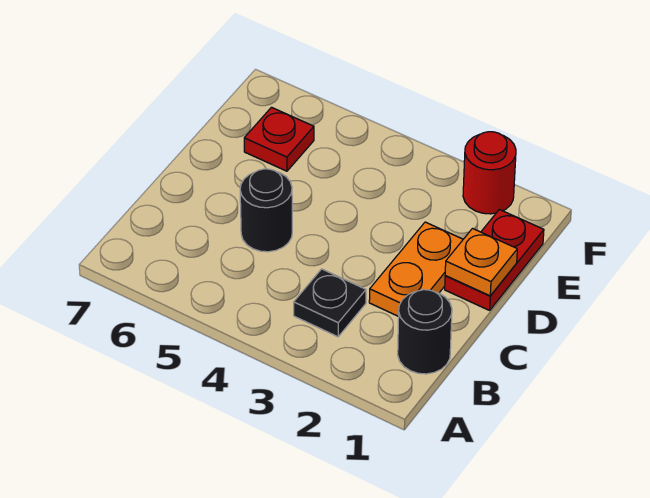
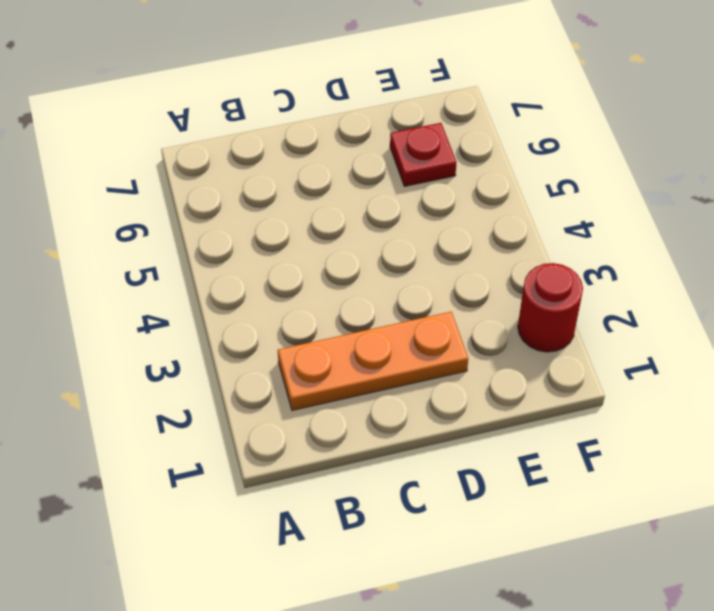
orange plate B2:D2 level 1 -> orange plate C2:D2 level 1
none -> black round brick B1 level 1
none -> black plate B3 level 1

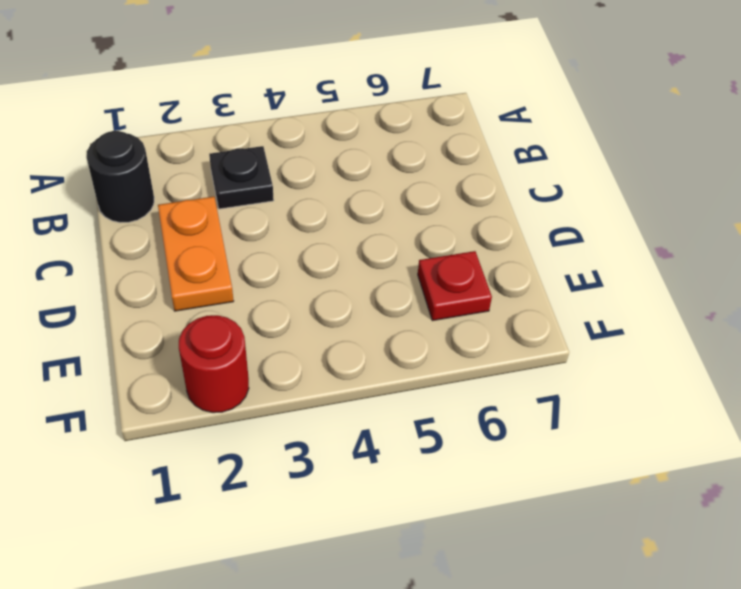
none -> black round brick C5 level 1
none -> red plate D1:E1 level 1

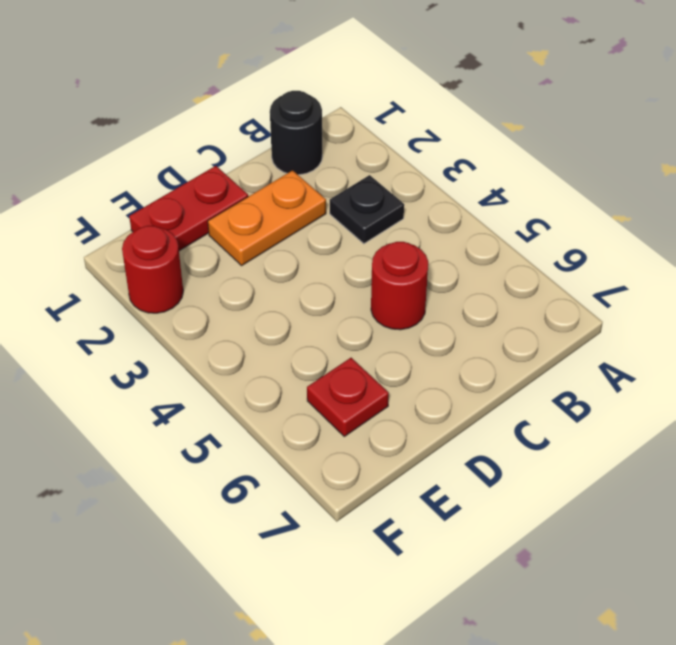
red round brick C5 level 1 -> black round brick C5 level 1
none -> orange plate D1 level 2

